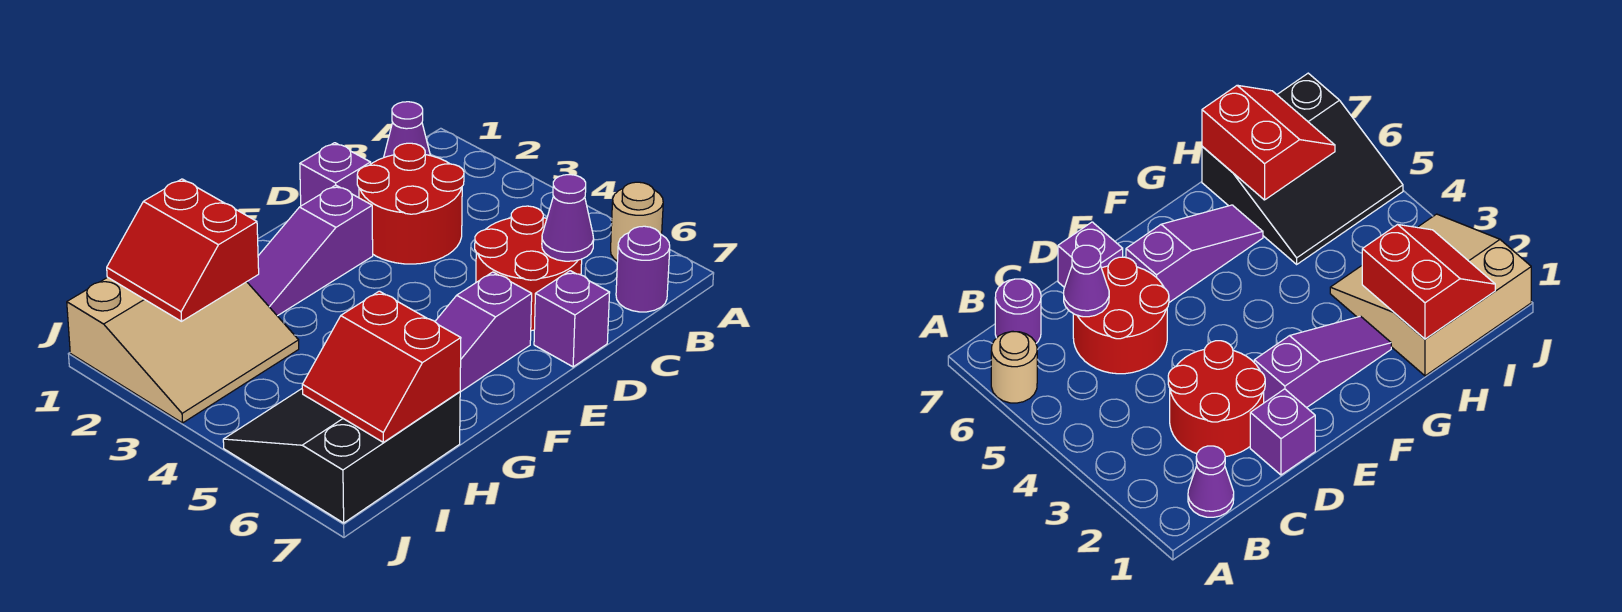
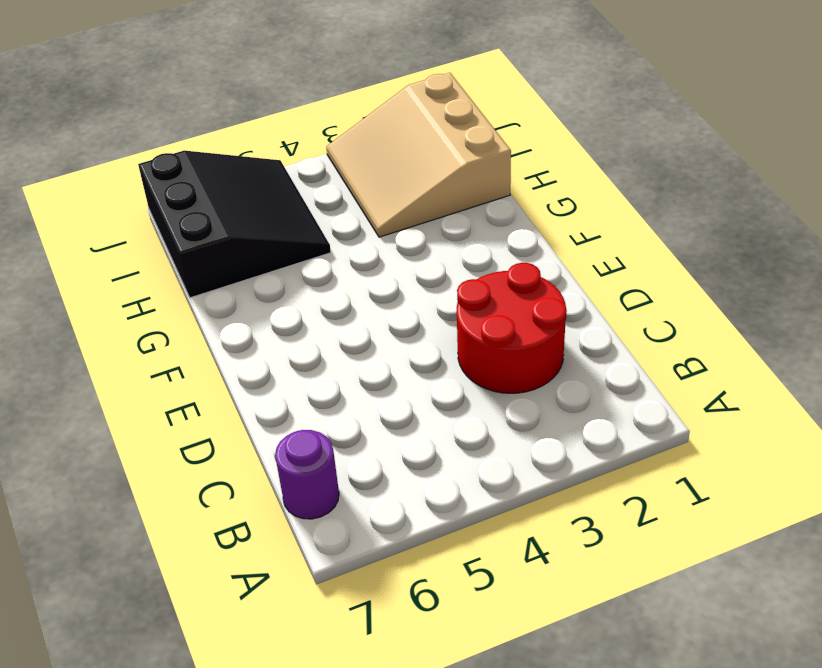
none -> tan round brick A6 level 1
none -> purple cone B1 level 1
none -> red round brick C5:D6 level 1

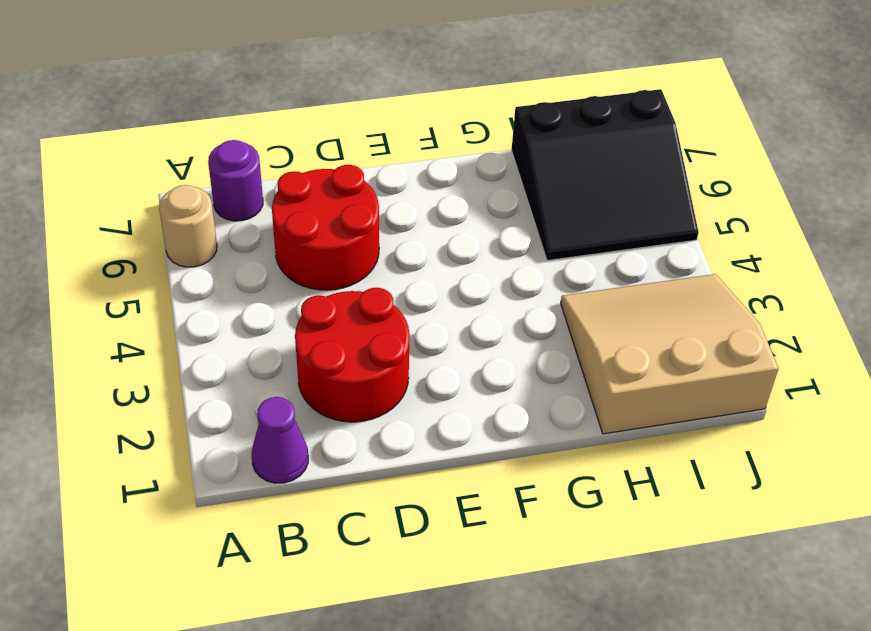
none -> purple brick D1 level 1
none -> purple brick D7 level 1
none -> purple slope E2:G2 level 1 top E

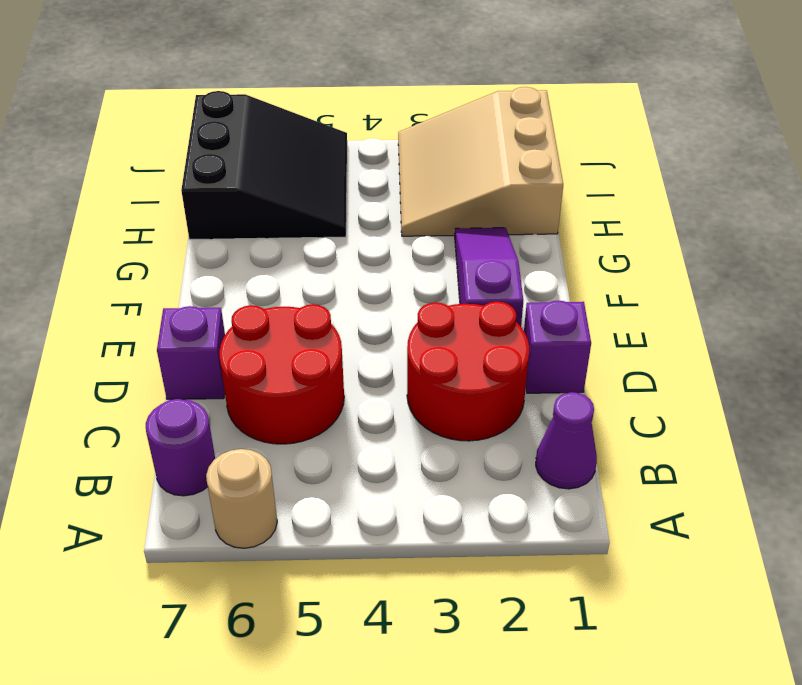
none -> purple slope E6:G6 level 1 top E
none -> purple cone C6 level 2
none -> red slope H1:I2 level 2 top H

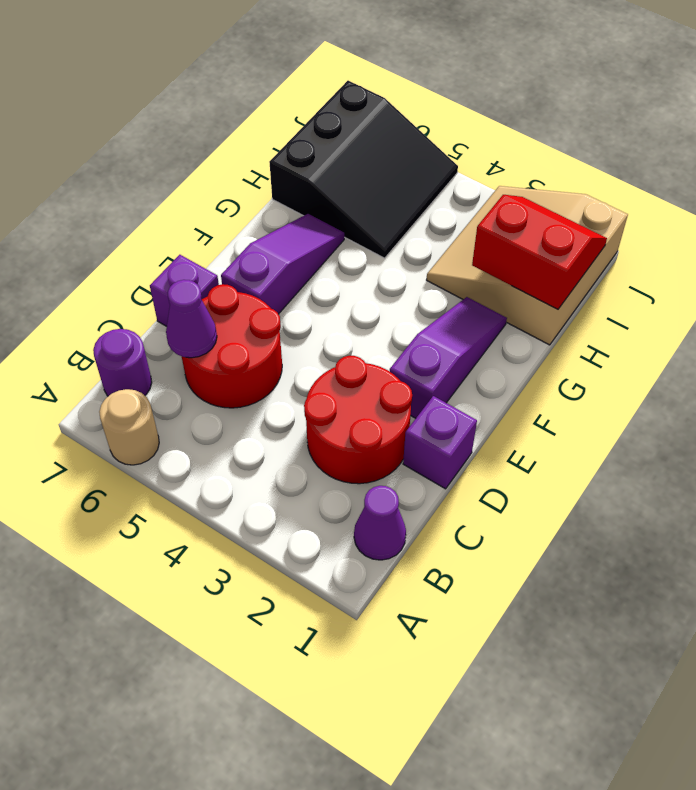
none -> red slope H6:I7 level 2 top H

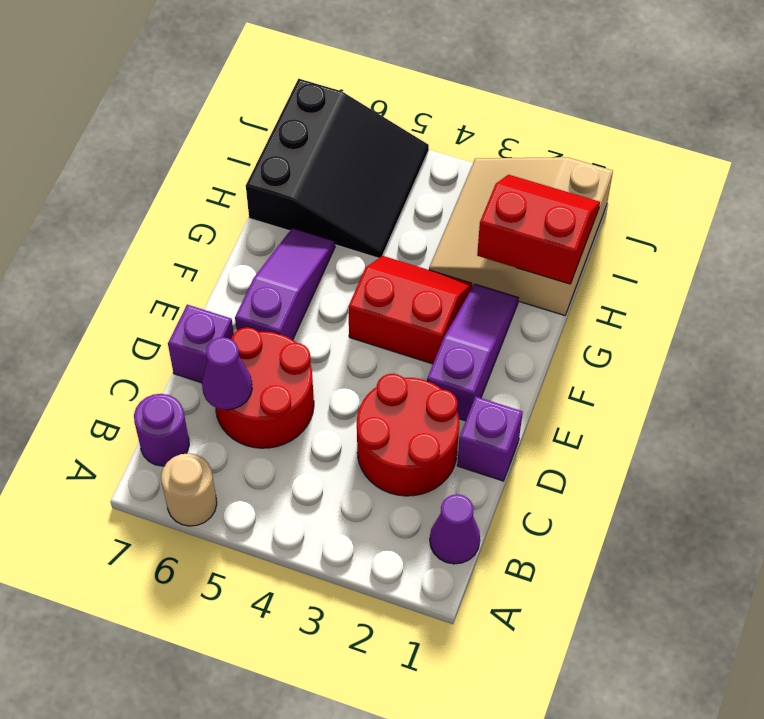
red slope F3:G4 level 1 top F -> red slope H6:I7 level 2 top H

